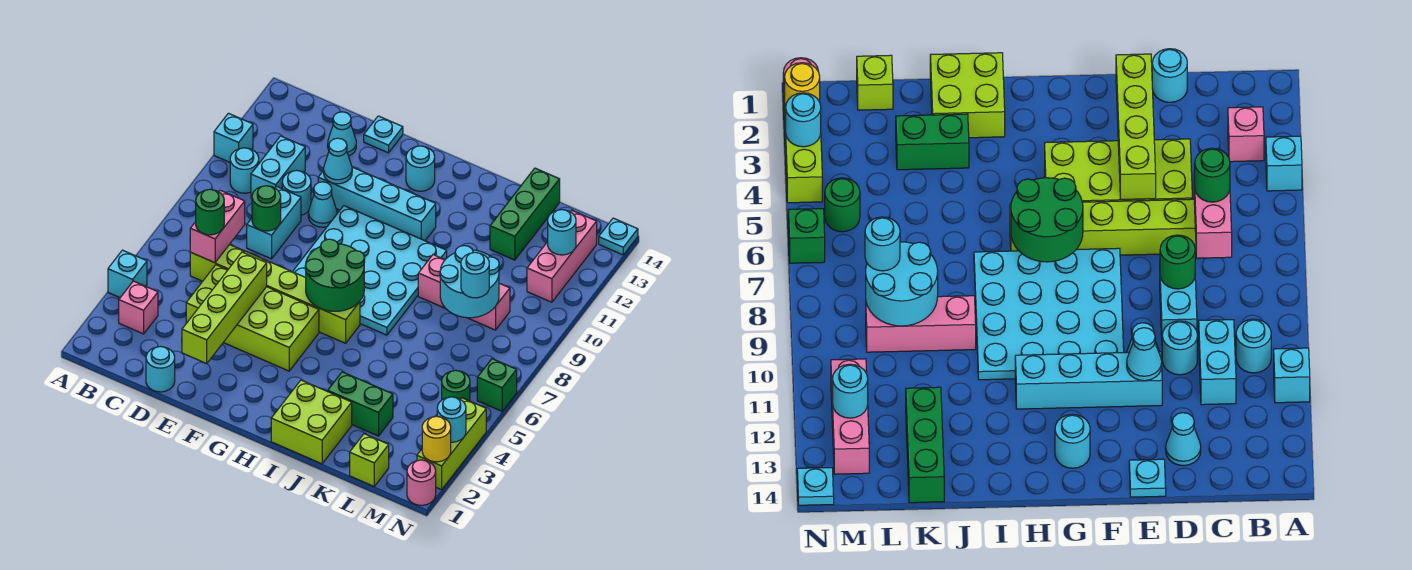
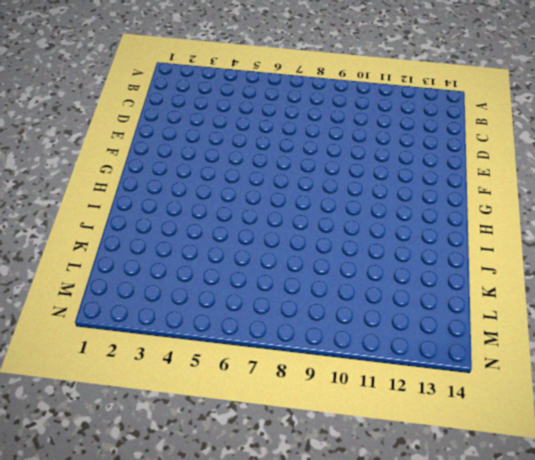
none -> cyan brick A4 level 1
none -> cyan brick A11 level 1
none -> pink brick B3 level 1
none -> cyan round brick B10 level 1

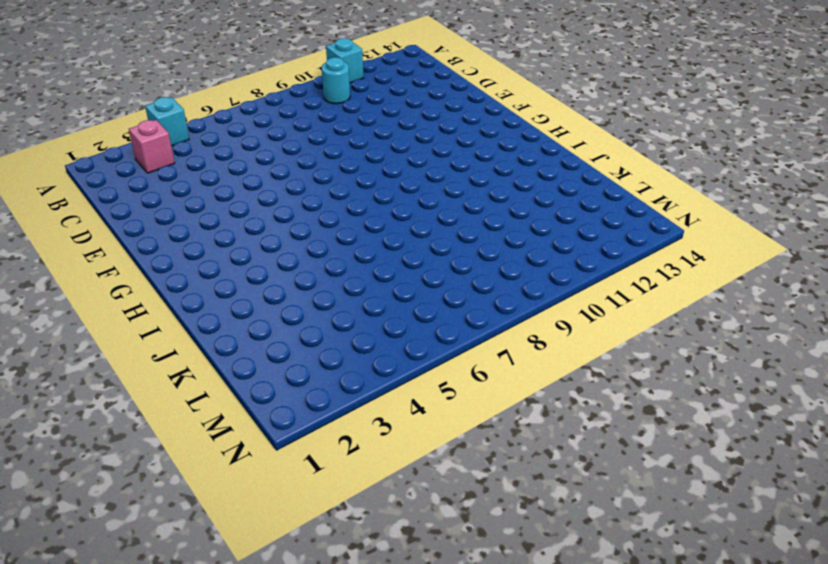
none -> lime brick C6:H6 level 1
none -> cyan brick C10:C11 level 1
none -> cyan round brick D1 level 1
none -> lime brick D4:G5 level 1

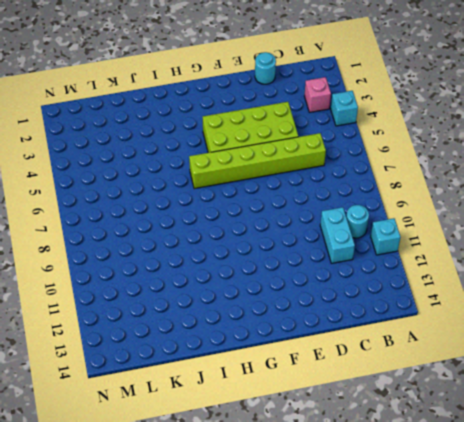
none -> cyan brick D8:D9 level 1
none -> cyan round brick D10 level 1
none -> cyan cone D13 level 1
none -> cyan cone E10 level 1

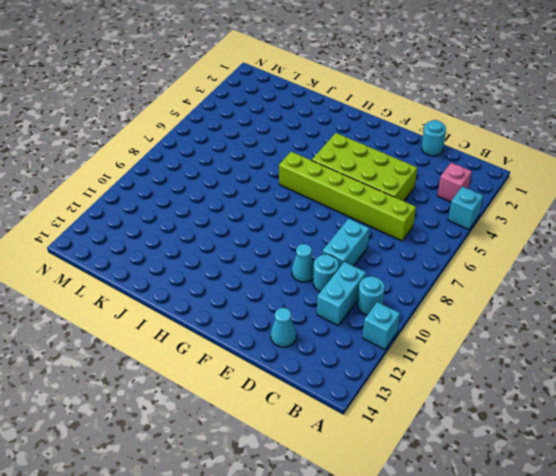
none -> cyan brick E11:H11 level 1
none -> cyan plate E14 level 1
none -> cyan plate F7:I10 level 1
none -> cyan round brick G13 level 1

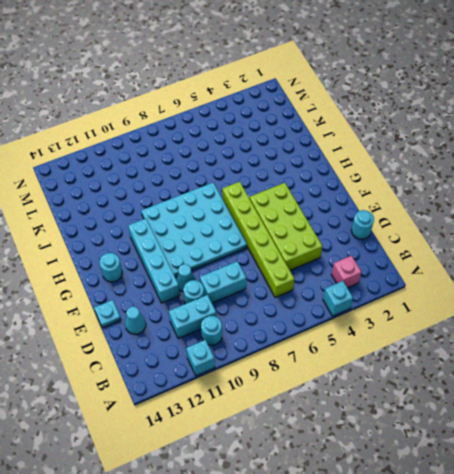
none -> lime brick I1:J2 level 1
none -> green brick J3:K3 level 1
none -> pink brick J9:L9 level 1
none -> green brick K12:K14 level 1

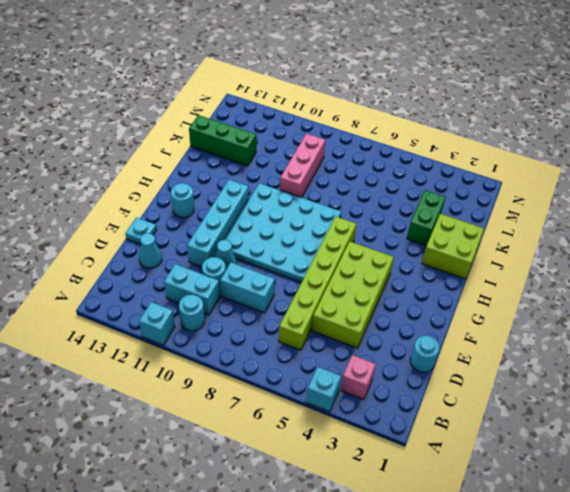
none -> lime brick L1 level 1
none -> green round brick M5 level 1
none -> pink brick M11:M13 level 1
none -> pink round brick N1 level 1

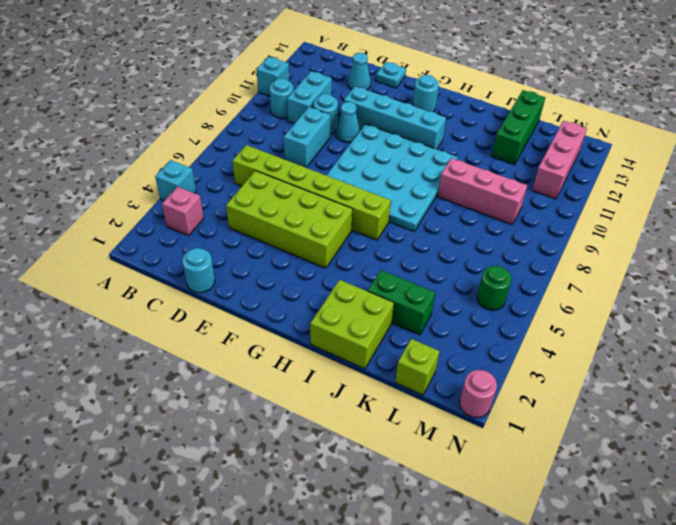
none -> lime brick N2:N4 level 1
none -> green brick N6 level 1
none -> cyan plate N14 level 1
none -> pink brick C6:C7 level 2

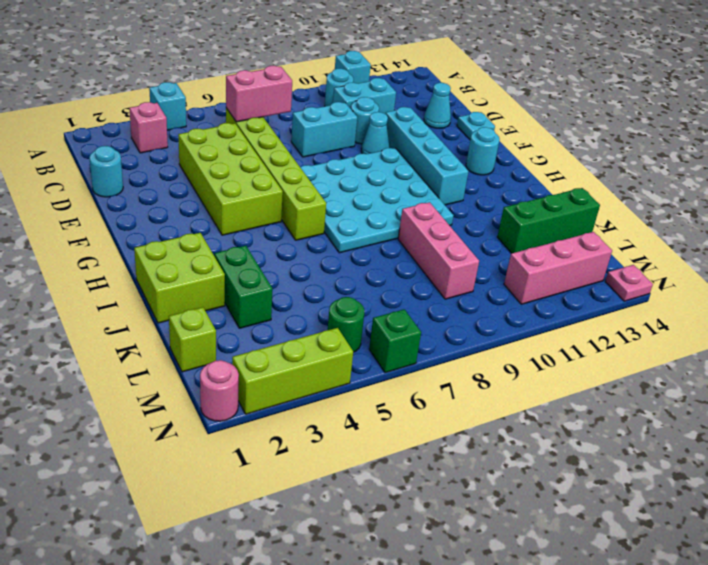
pink plate N14 level 1 -> cyan plate N14 level 1
none -> green round brick D8 level 2
none -> lime brick E2:E5 level 2
none -> cyan cone E11 level 2
none -> green round brick G6:H7 level 2

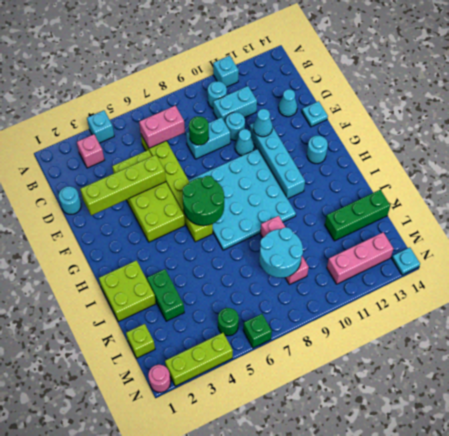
none -> cyan round brick M12 level 2
none -> yellow round brick N2 level 2
none -> cyan round brick N3 level 2
none -> green round brick C6 level 3

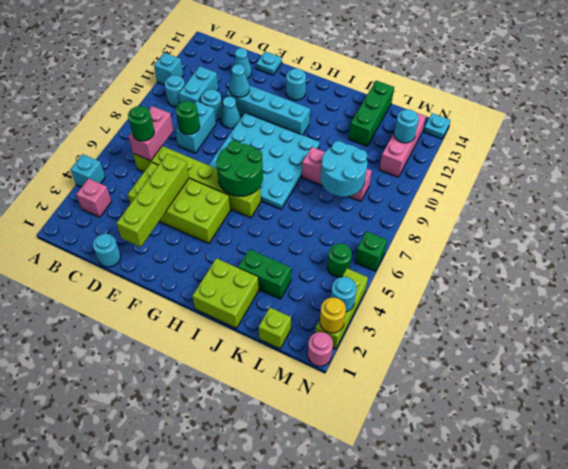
none -> cyan round brick L8 level 3

